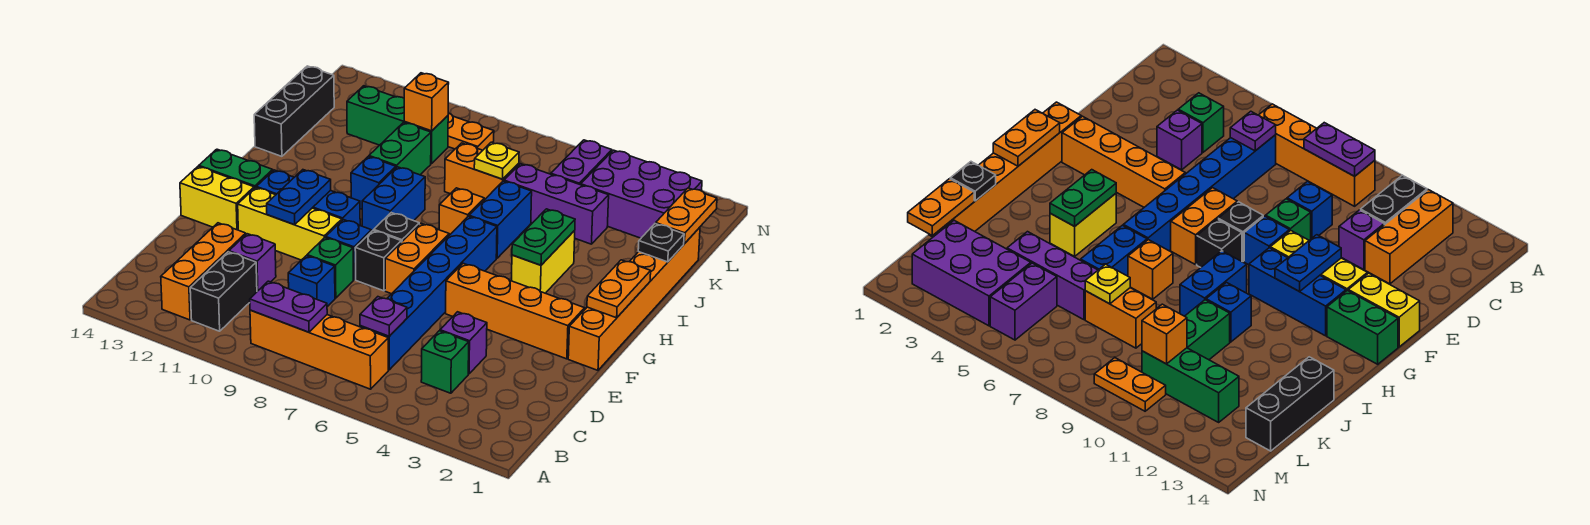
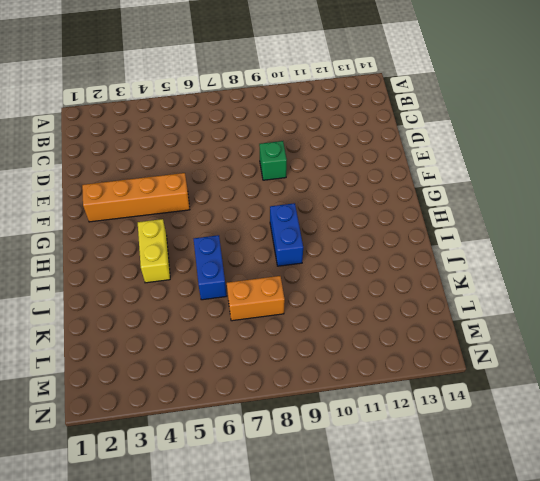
none -> orange brick B6:B9 level 1
none -> black brick B11:C11 level 1
none -> orange brick B12:D12 level 1
none -> green brick C4 level 1

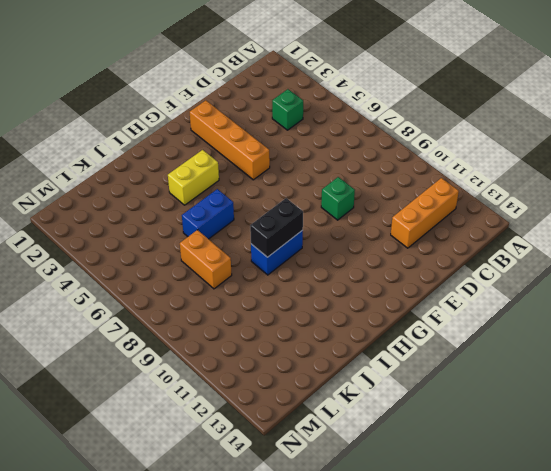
black brick H9:I9 level 2 -> black brick B11:C11 level 1
none -> orange brick B6:B9 level 1
none -> blue brick C6:H6 level 1
none -> purple brick D4 level 1
none -> blue brick D9 level 1

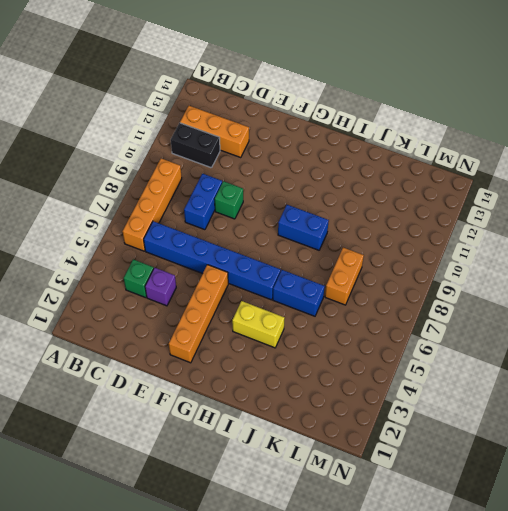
blue brick D8:D9 level 1 -> blue brick D9 level 1
none -> purple brick D11 level 1
none -> orange brick F1:K1 level 1
none -> orange brick F7:G7 level 1
none -> black brick F8 level 1

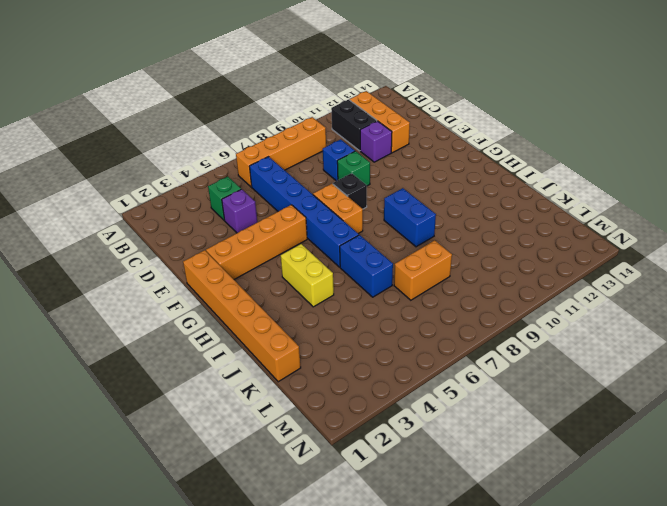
none -> blue brick F9 level 1
none -> yellow brick F10:F12 level 1
none -> yellow brick F13:F14 level 1
none -> black brick G8 level 1

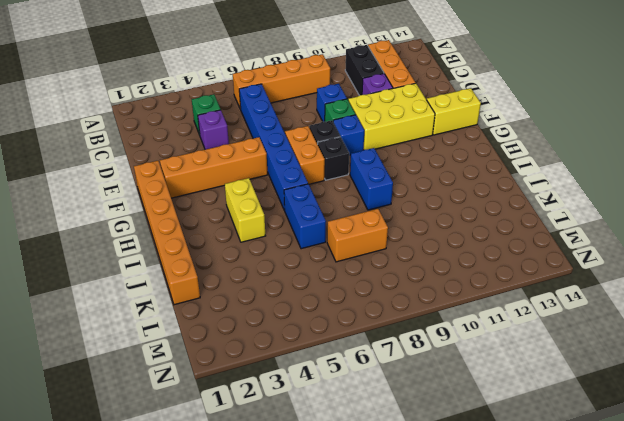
yellow brick E10:F12 level 1 -> yellow brick F10:F12 level 1
none -> blue brick G10:G12 level 1
none -> green brick G13:G14 level 1
none -> orange brick I7 level 1
none -> blue brick I10 level 1

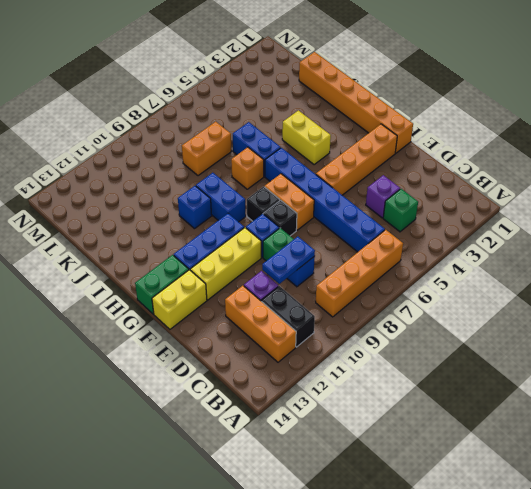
blue plate D9:D10 level 2 -> blue plate F11:G11 level 2
none -> green brick J10:K10 level 1
none -> black brick J14:L14 level 1
none -> purple brick K4:K6 level 1
none -> purple brick L2:M4 level 1

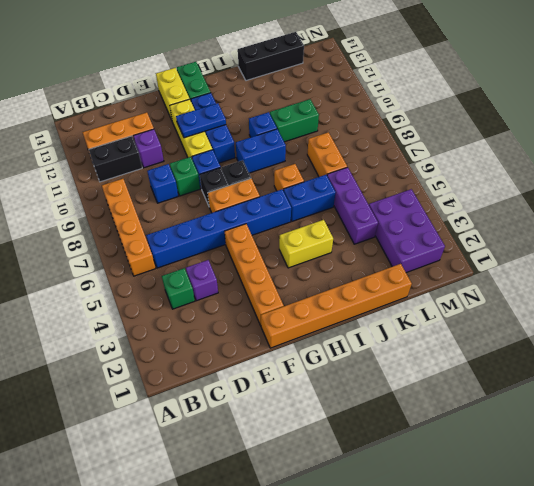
none -> purple brick L5:M5 level 1
none -> green brick L10:L12 level 1
none -> orange plate M9:M10 level 1
none -> purple plate B8:B9 level 2

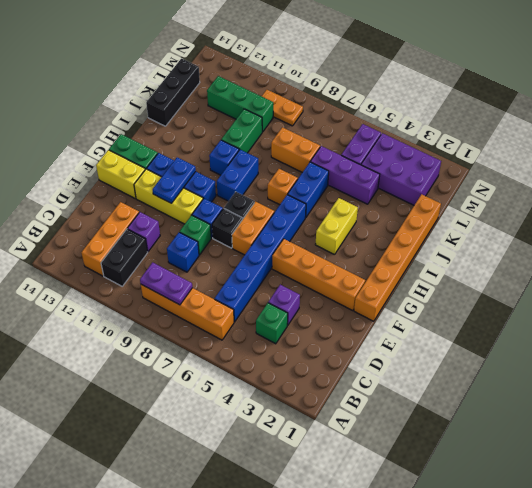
none -> purple plate C6 level 2
none -> orange plate G1:H1 level 2
none -> green plate H4:I4 level 2
none -> black plate J1 level 2

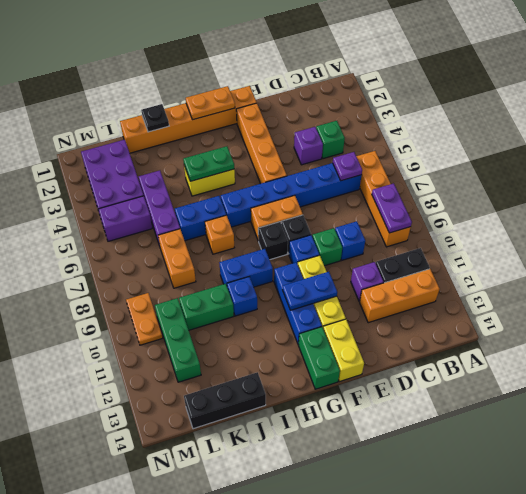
none -> orange plate K1:L1 level 2
none -> yellow plate K7 level 2
none -> orange brick L10 level 2

